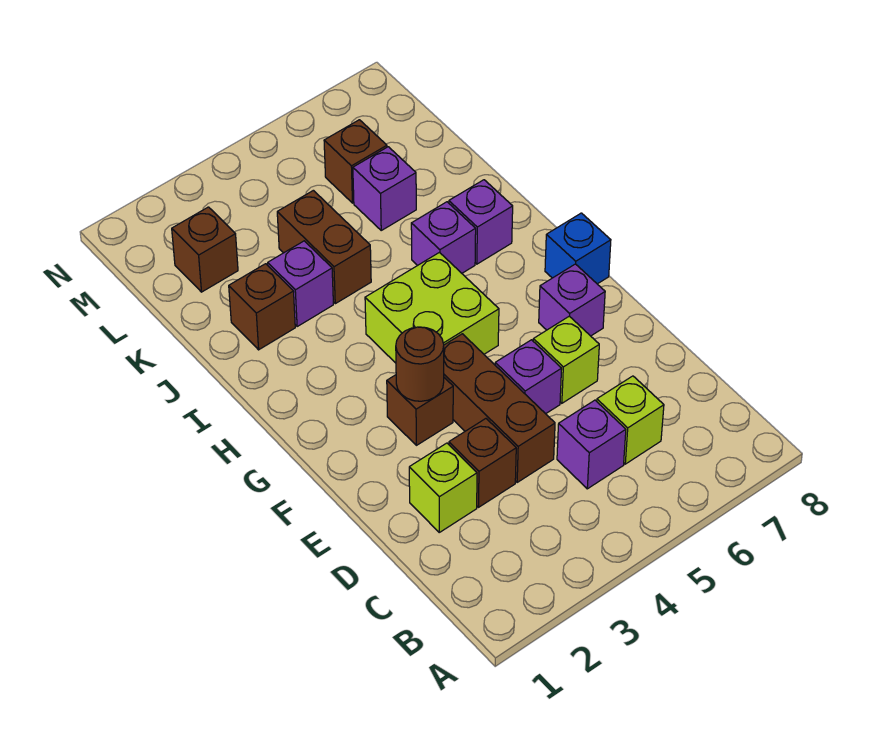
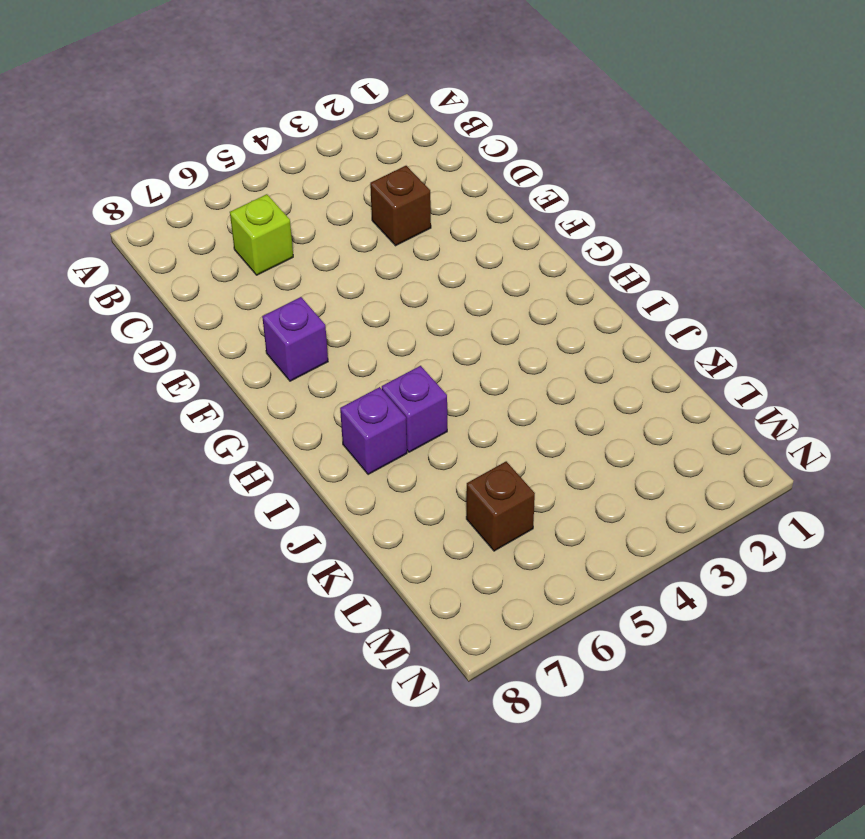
none -> purple brick C5 level 1
none -> lime brick D2 level 1
none -> brown brick D4:F4 level 1

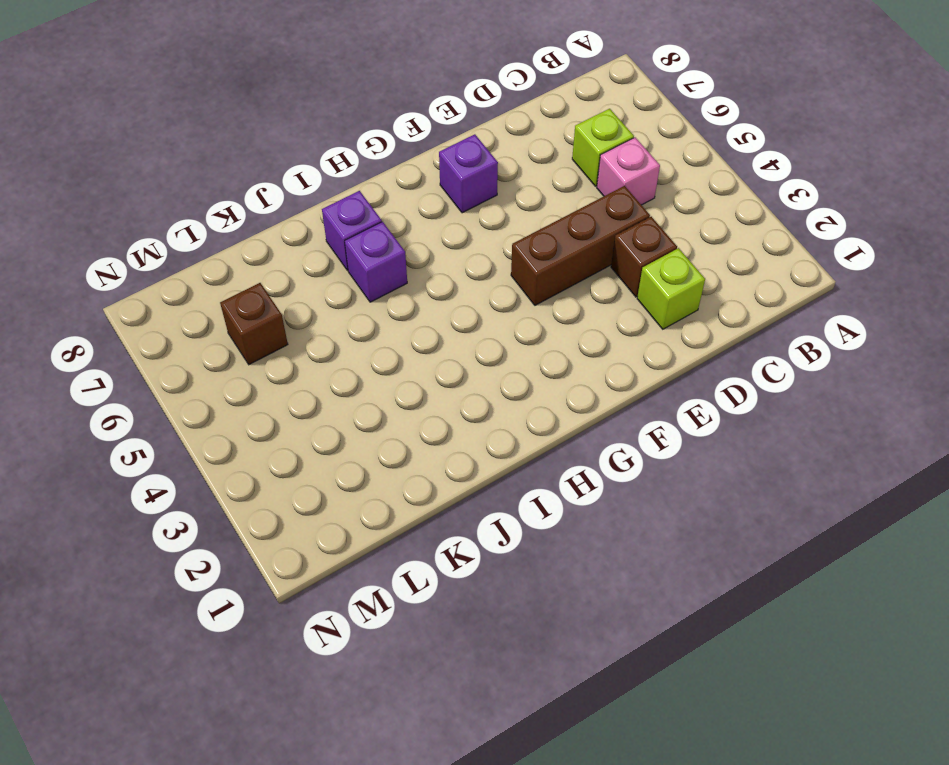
pink brick C5 level 1 -> purple brick C5 level 1
none -> purple brick E5 level 1
none -> lime brick E6 level 1
none -> brown brick F3 level 1

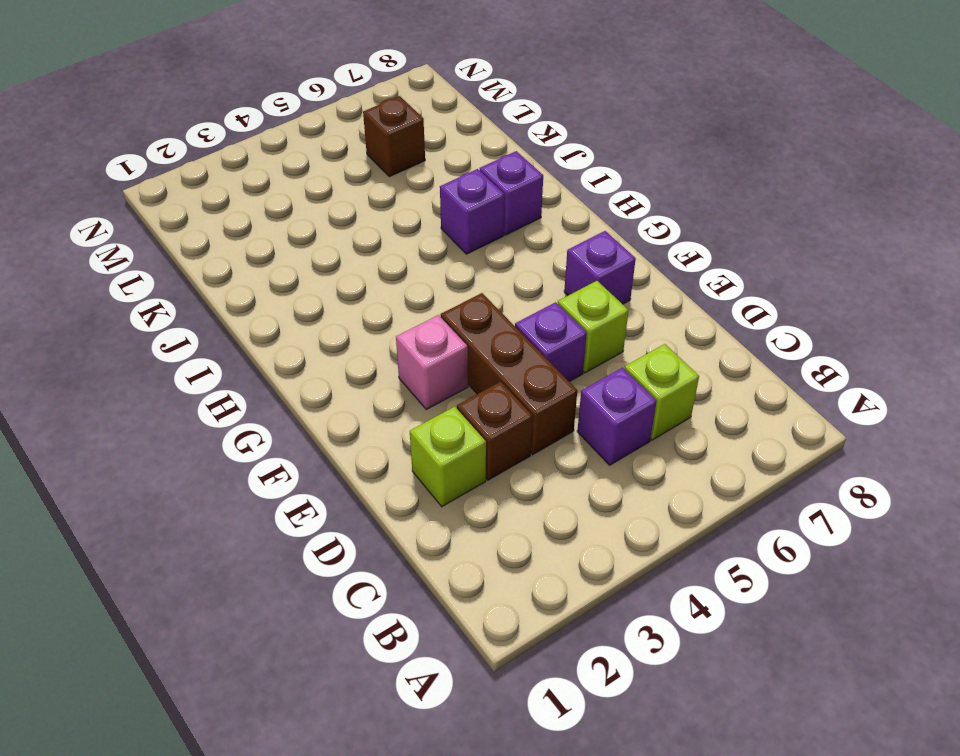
pink brick F3 level 1 -> brown brick F3 level 1
none -> lime brick G4:H5 level 1
none -> blue brick G8 level 1
none -> brown brick J2 level 1

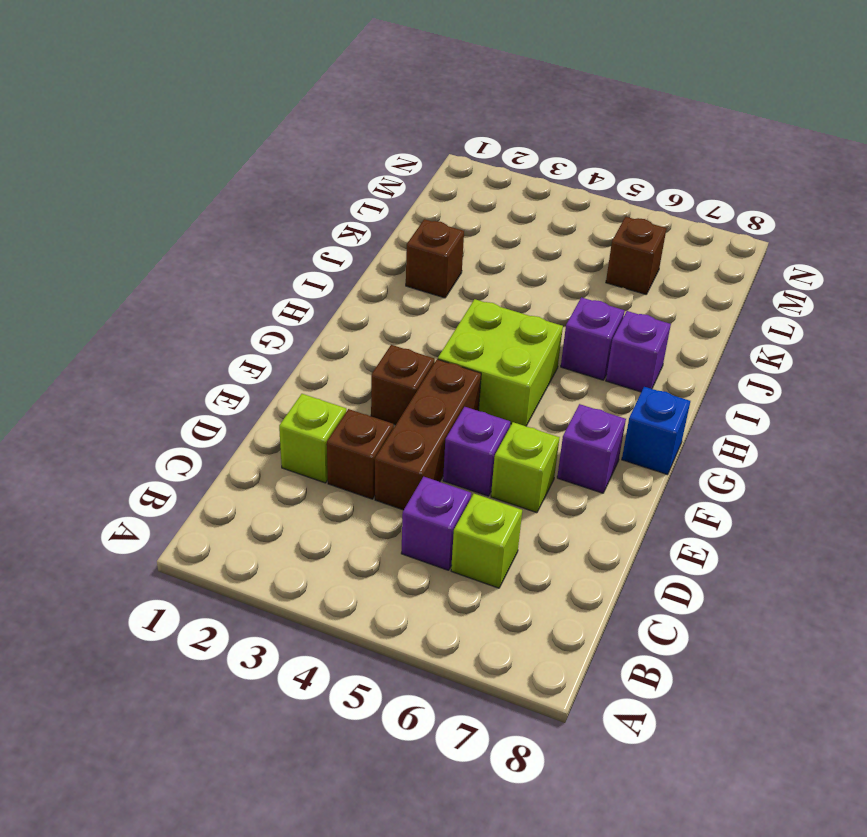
none -> purple brick J3 level 1
none -> brown brick J4:K4 level 1
none -> purple brick K6 level 1

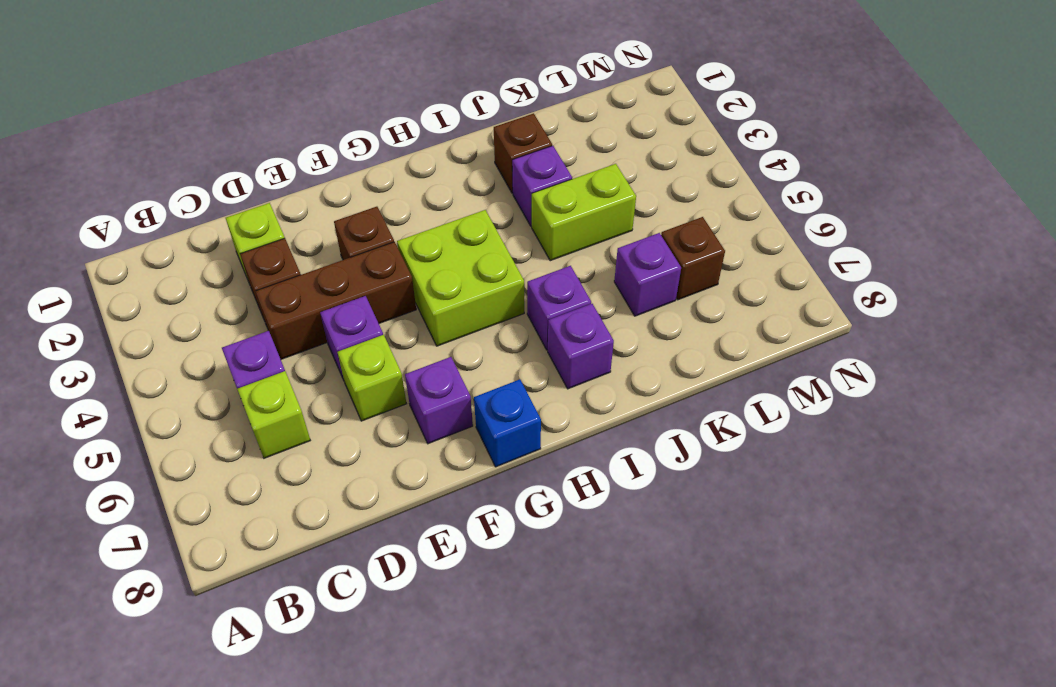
lime brick J4:K4 level 1 -> brown brick J4:K4 level 1
none -> brown brick L2 level 1
none -> brown round brick F3 level 2

